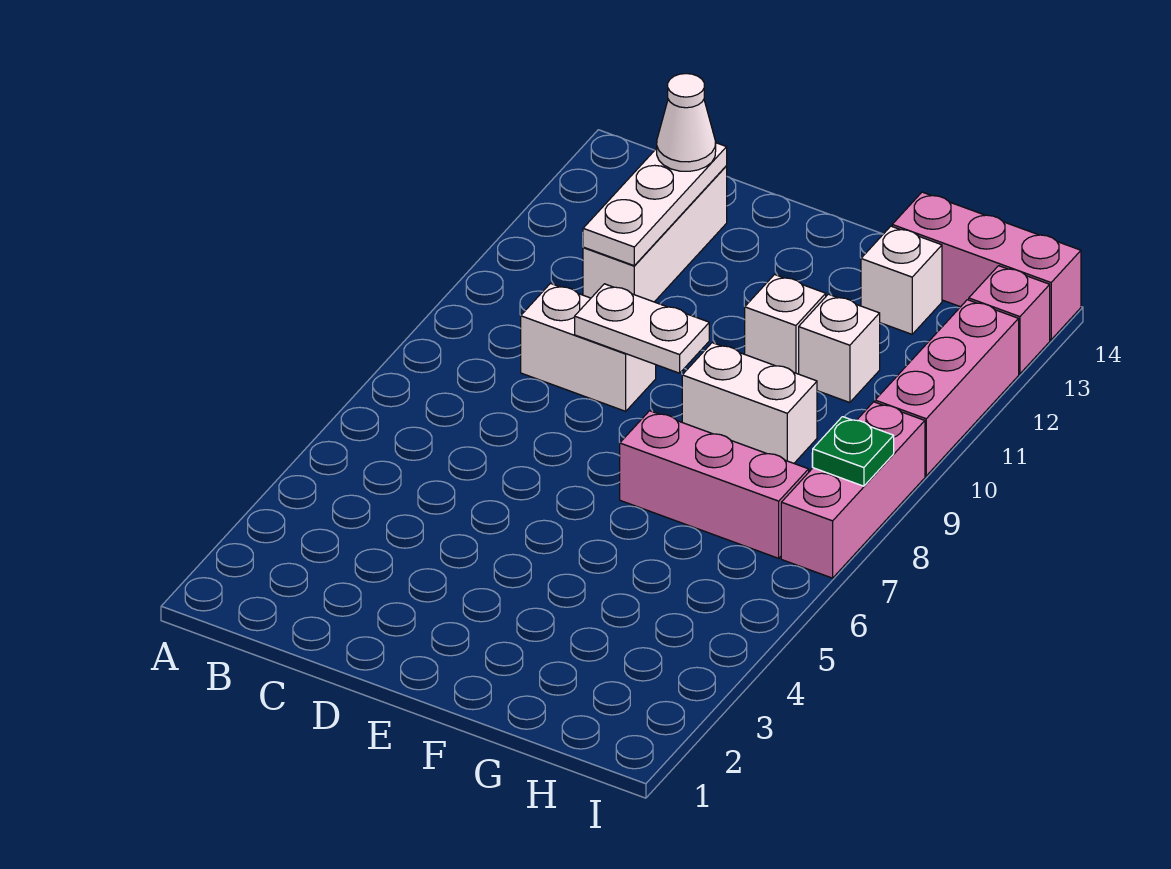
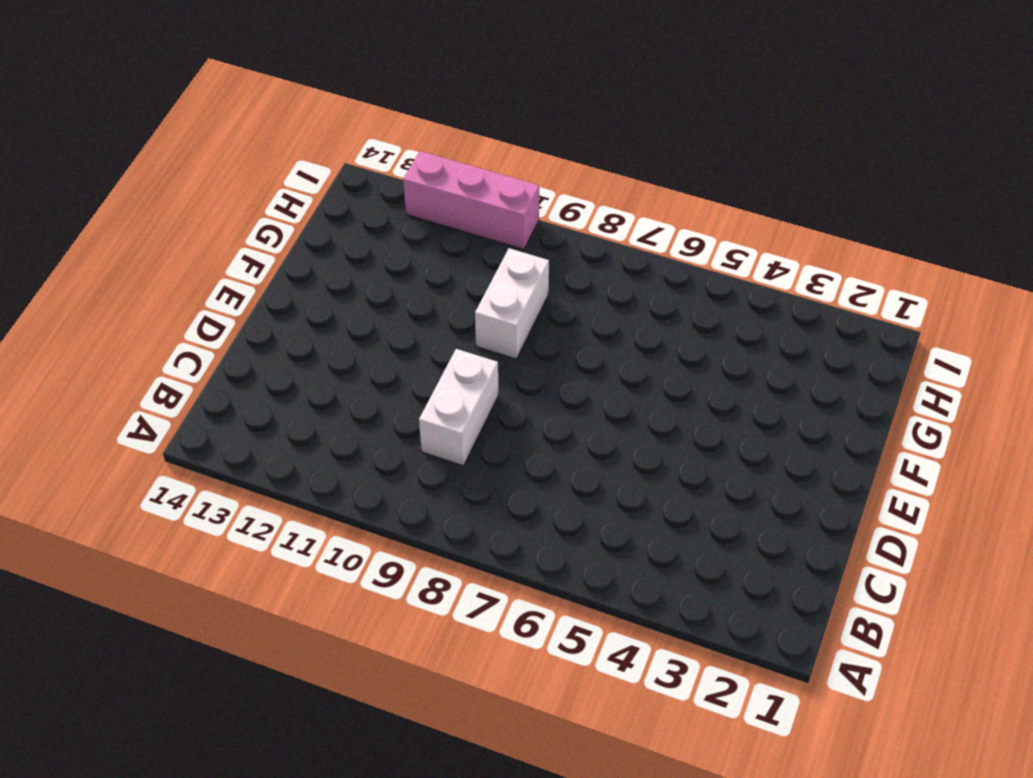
none -> white brick C11:C13 level 1
none -> pink brick F7:H7 level 1
none -> white brick F11 level 1

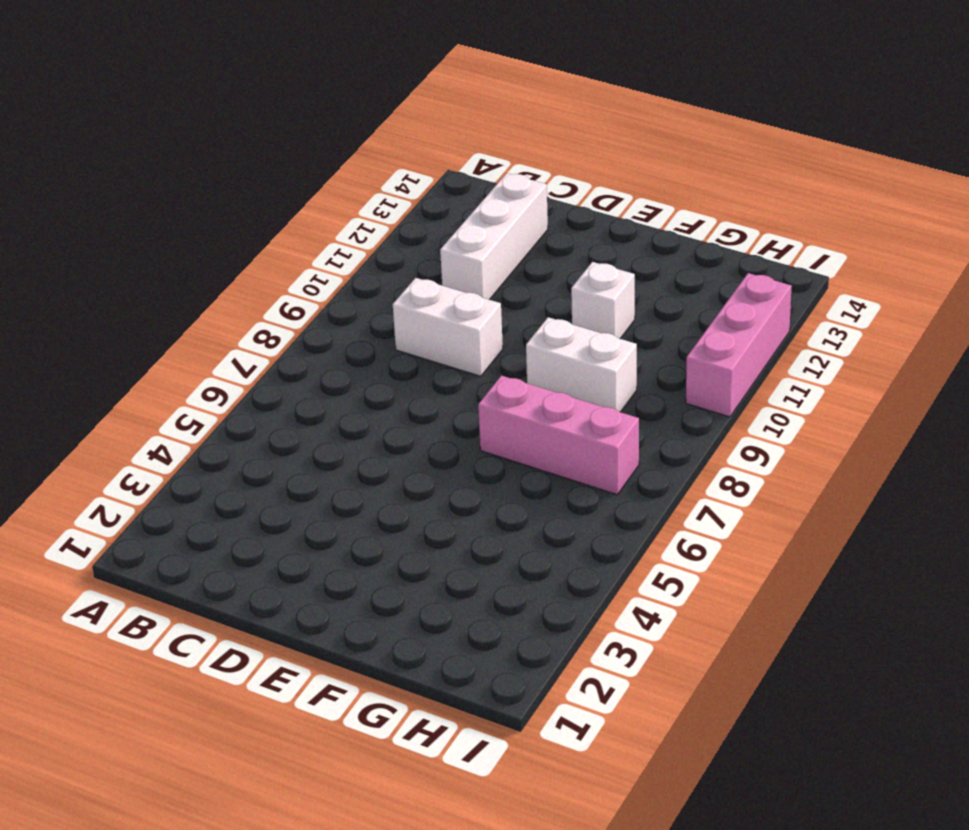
none -> white brick G11 level 1
none -> white brick G13 level 1
none -> pink brick G14:I14 level 1

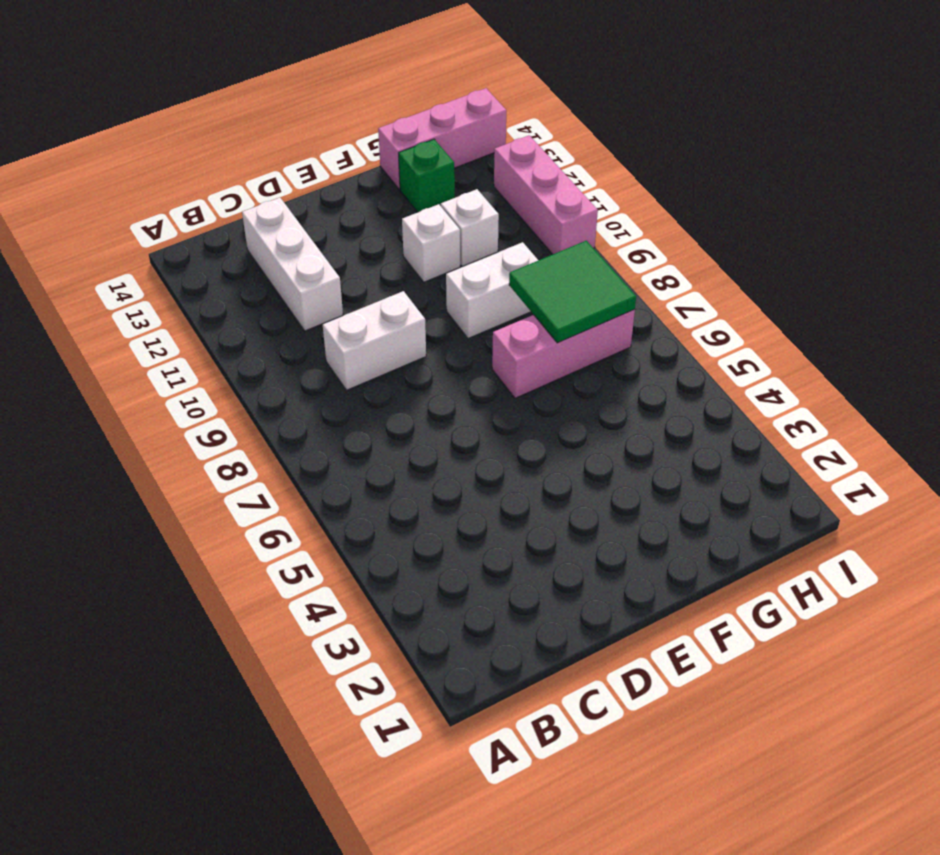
green tile G7:H8 level 2 -> none
green brick G13 level 1 -> white brick G13 level 1
none -> pink brick I7:I9 level 1
none -> pink brick I13 level 1
none -> white plate C11:C13 level 2

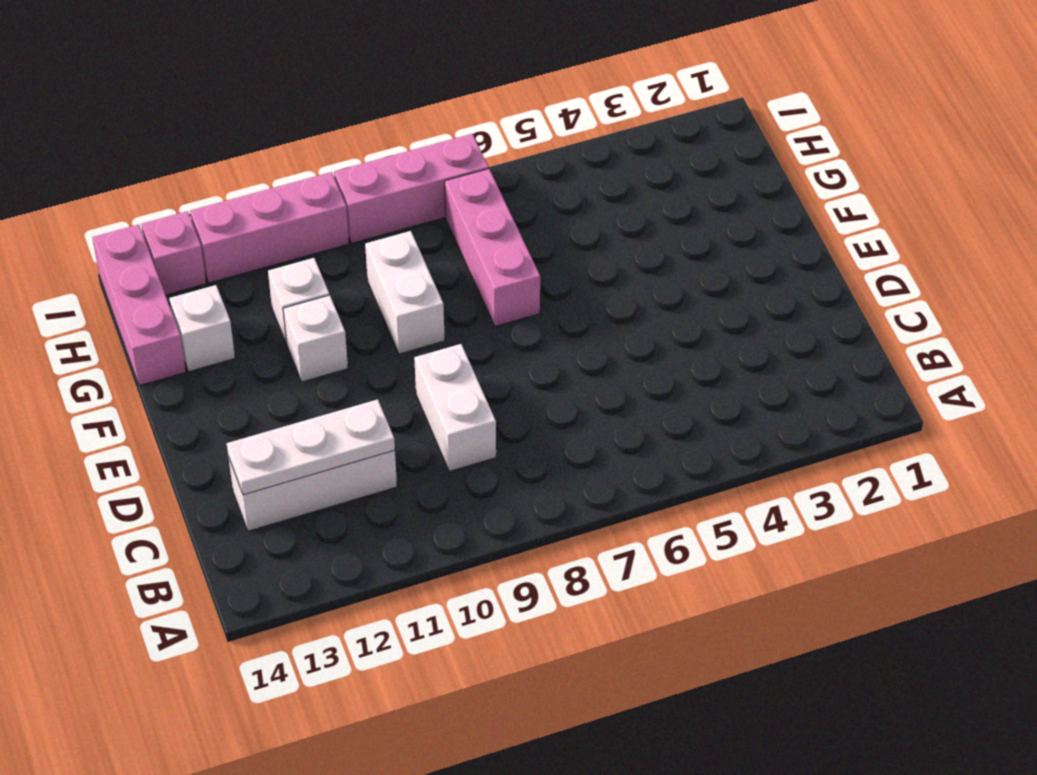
none -> white plate D9:E9 level 2
none -> green plate I8 level 2
none -> white cone C13 level 3

